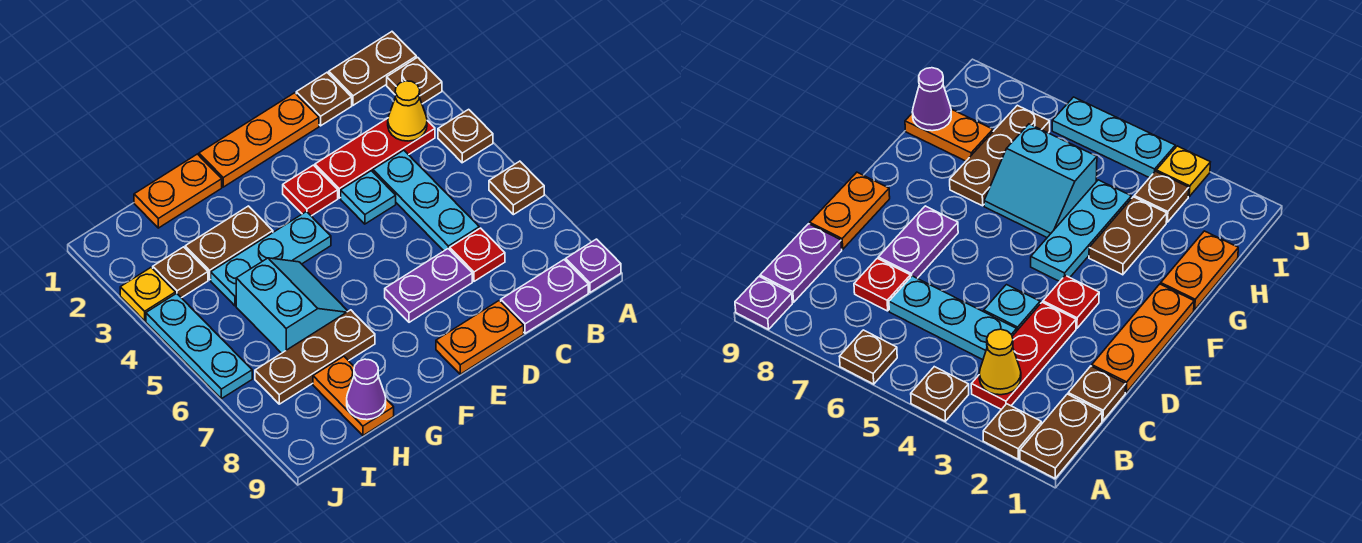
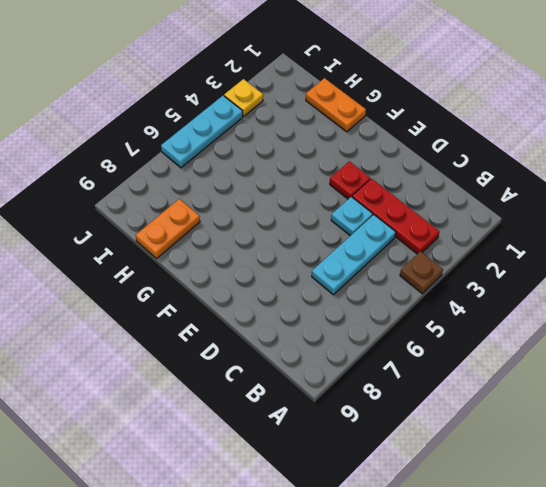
none -> brown plate A1:B1 level 1
none -> brown plate A2 level 1
none -> brown plate A6 level 1

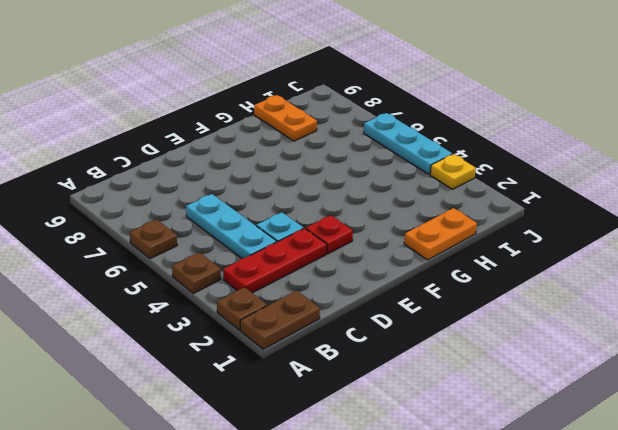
none -> purple plate A9 level 1
none -> purple plate B9:C9 level 1
none -> brown plate C1 level 1

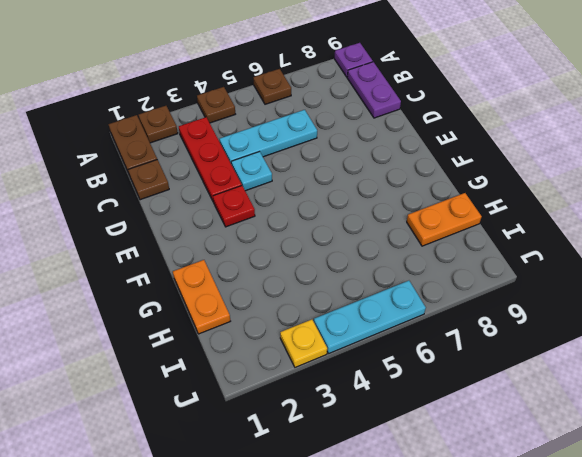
none -> red plate C7 level 1
none -> orange plate D1:F1 level 1
none -> purple plate D7:E7 level 1

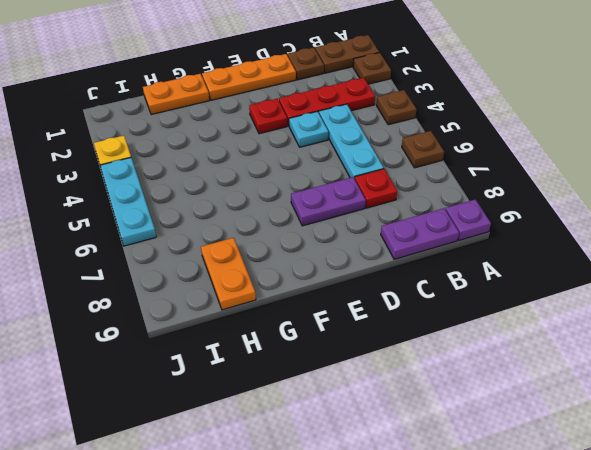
none -> orange plate D9:E9 level 1
none -> cyan plate F4:H4 level 1
none -> brown plate G3:H3 level 1

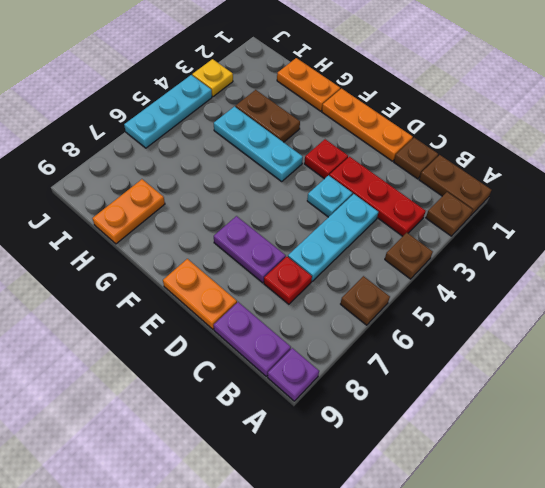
none -> cyan slope G5:H6 level 1 top H
none -> brown plate G7:I7 level 1
none -> brown plate I3 level 1

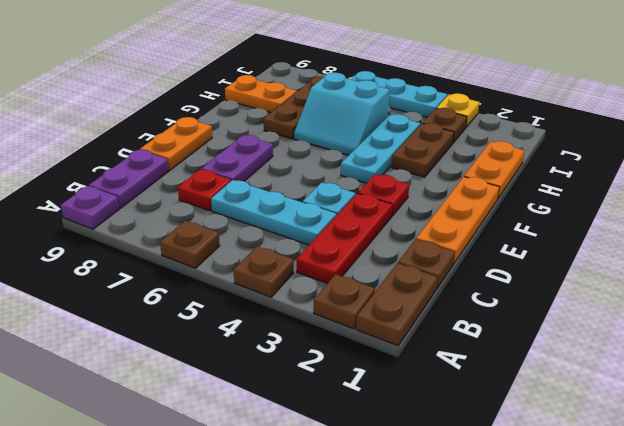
none -> yellow cone B3 level 2
none -> purple cone H9 level 2

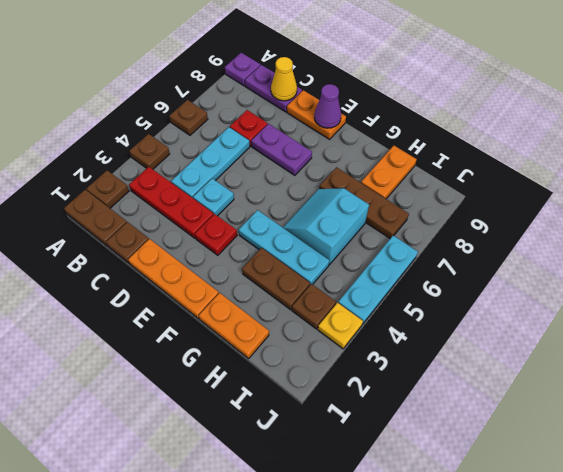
yellow cone C9 level 2 -> yellow cone B3 level 2
purple cone E9 level 2 -> purple cone H9 level 2

